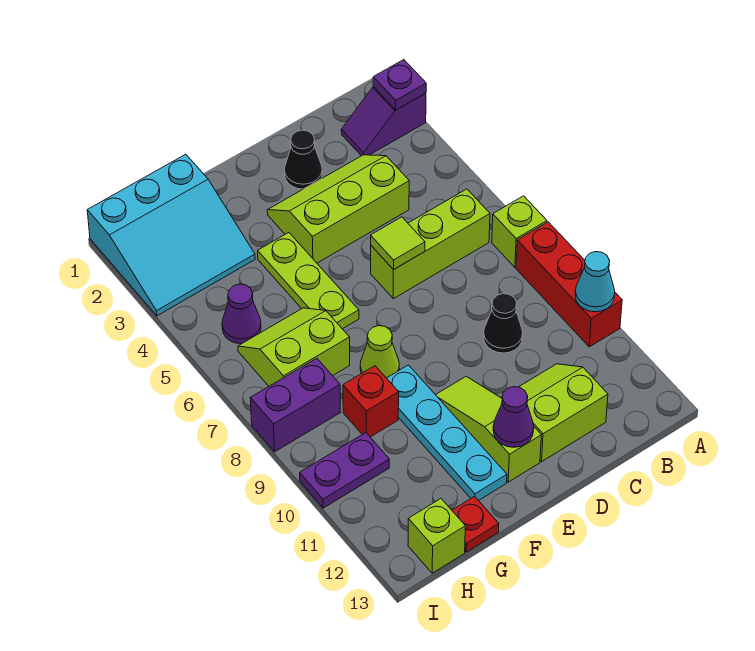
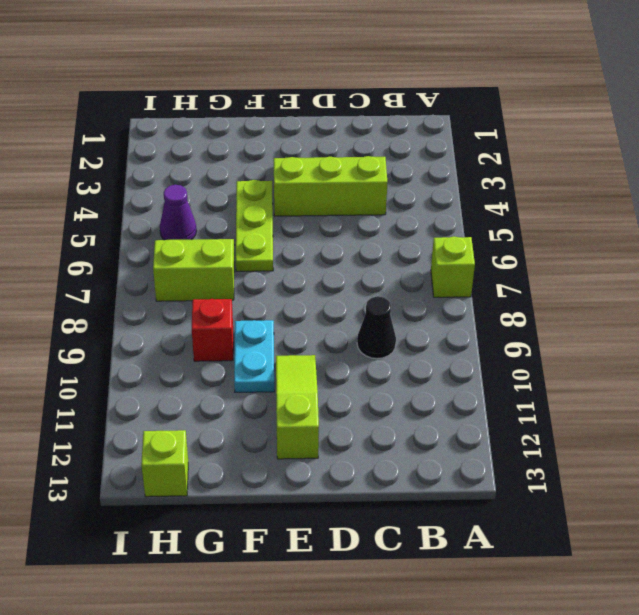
cyan plate F9:F10 level 1 -> cyan plate F9:F12 level 1
none -> purple slope A2:B2 level 1 top A
none -> red brick A8:A10 level 1
none -> lime brick B6:D6 level 1

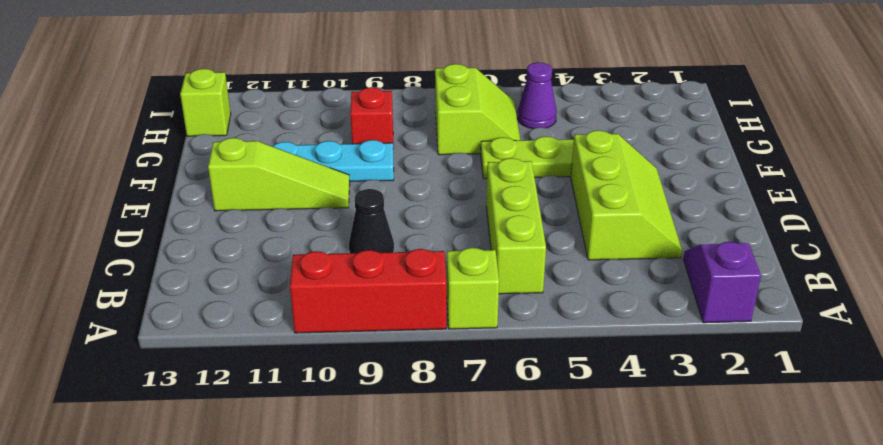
none -> lime slope C11:D12 level 1 top 12
none -> black cone D2 level 1
none -> lime cone F8 level 1

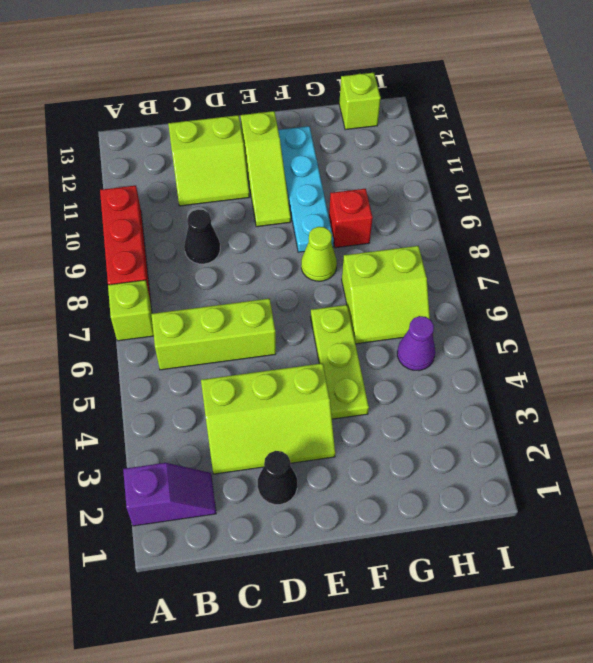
none -> cyan slope G1:I3 level 1 top 1
none -> red plate G13 level 1
none -> purple brick H8:I8 level 1

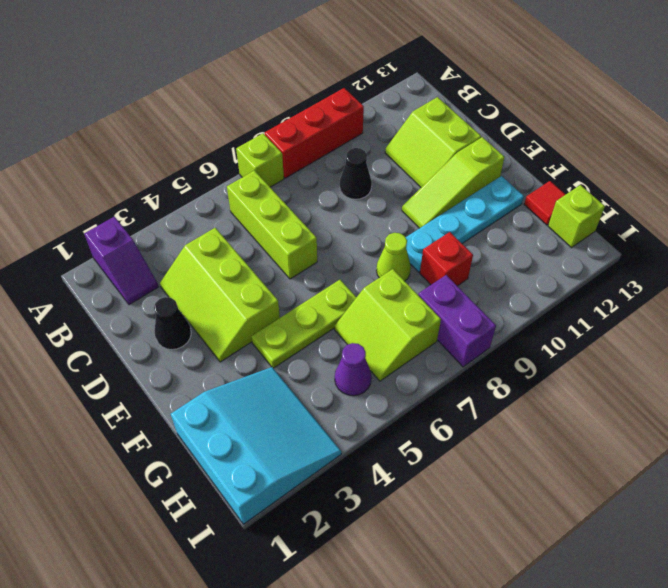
red tile G13 level 1 -> red plate G13 level 1
none -> purple plate H10:I10 level 1
none -> purple plate A2 level 2
none -> cyan cone A10 level 2

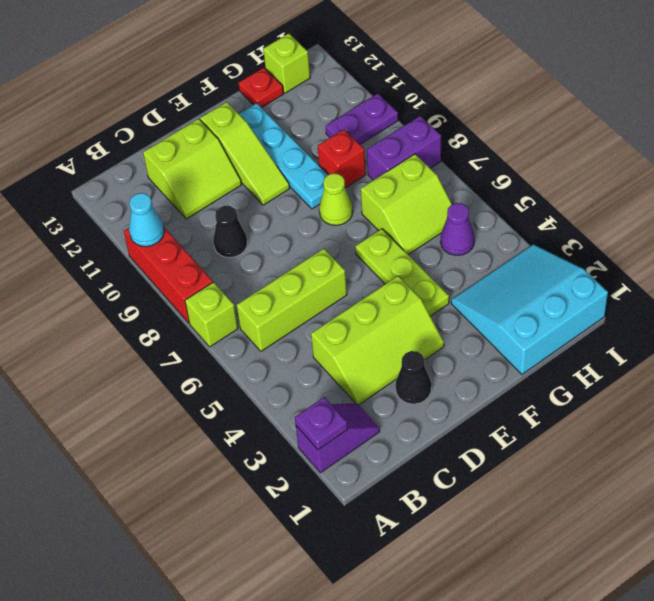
none -> lime tile D6 level 2
none -> purple cone E12 level 2

